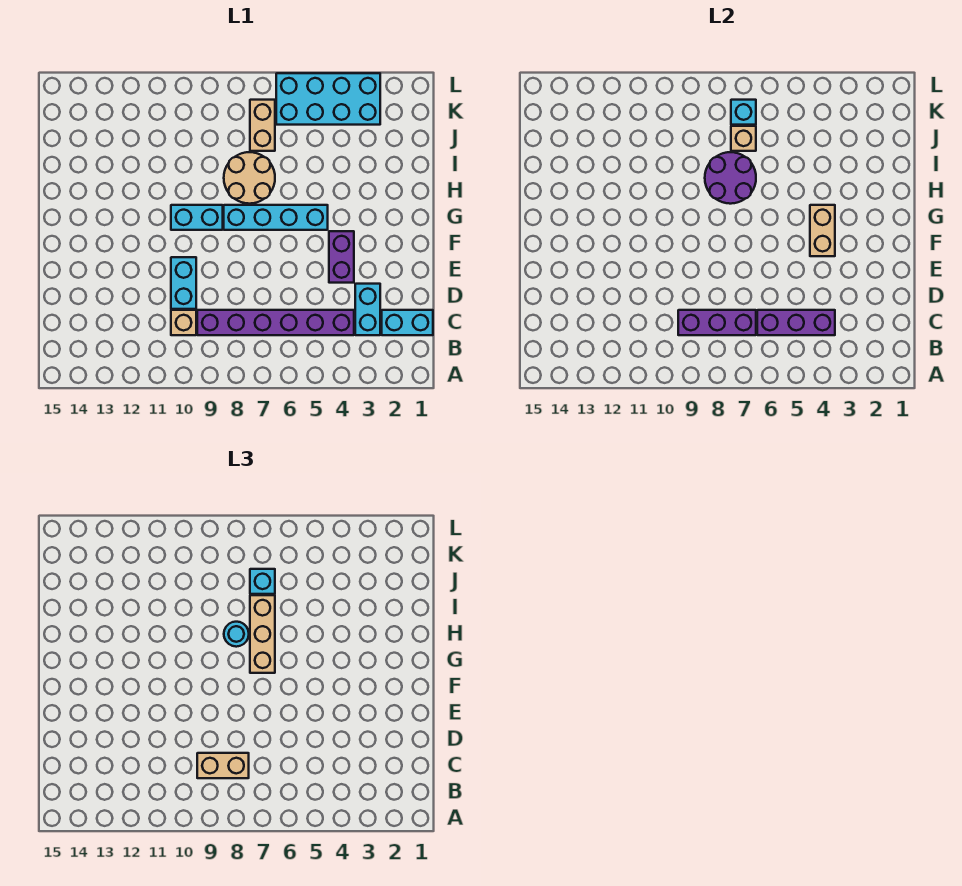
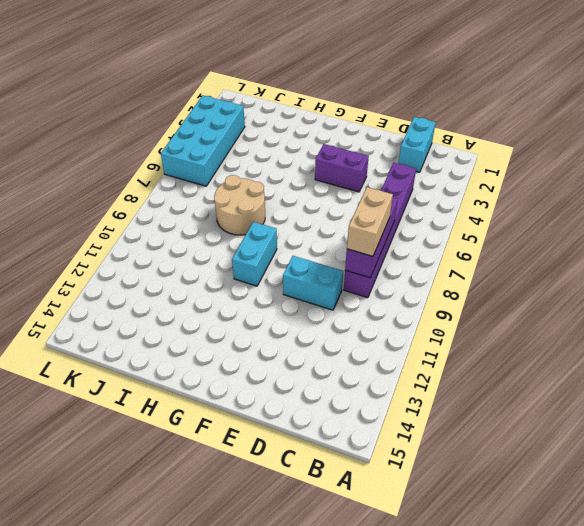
none -> cyan brick C3:D3 level 1
none -> tan brick C10 level 1
none -> cyan brick G5:G8 level 1

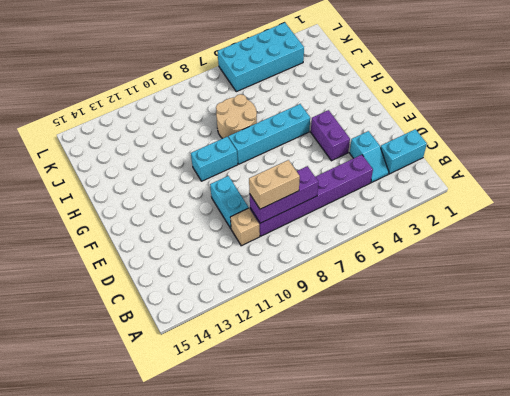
cyan slope C3:D3 level 1 top D -> cyan brick C3:D3 level 1
none -> tan brick J7:K7 level 1
none -> purple brick C4:C6 level 2
none -> tan brick F4:G4 level 2

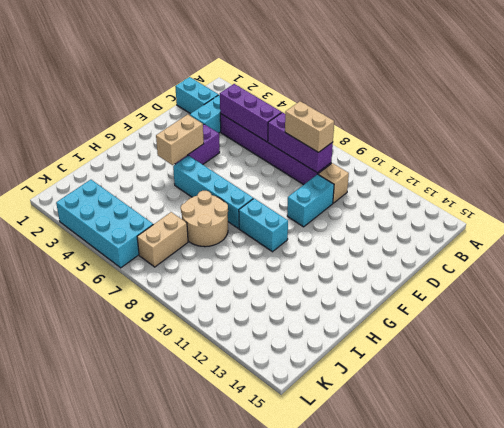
none -> purple round brick H7:I8 level 2
none -> tan brick J7 level 2
none -> cyan brick K7 level 2

